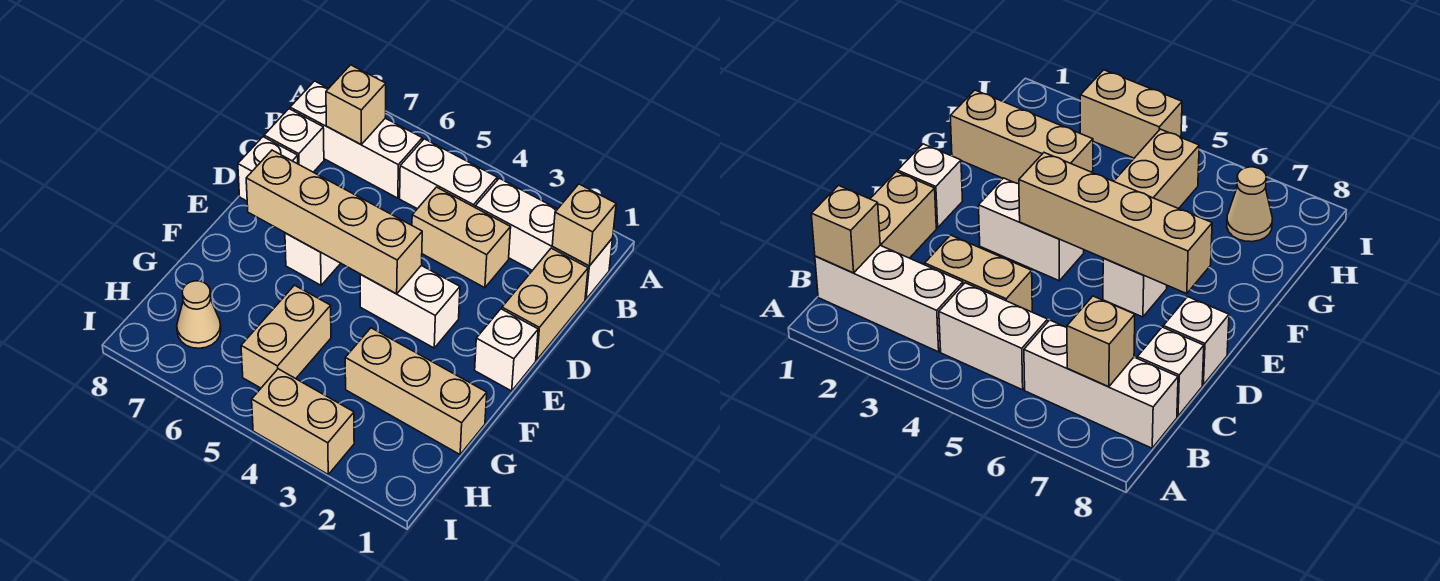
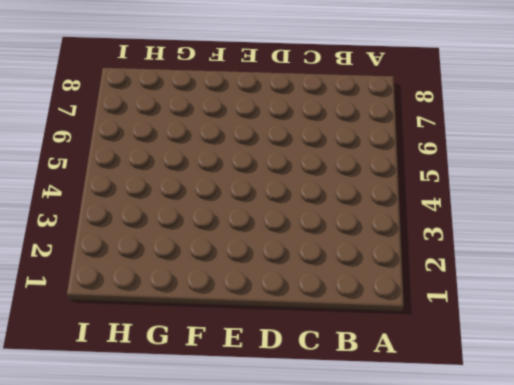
none -> white brick B1:B3 level 1
none -> white brick B4:B5 level 1
none -> white brick B6:B8 level 1

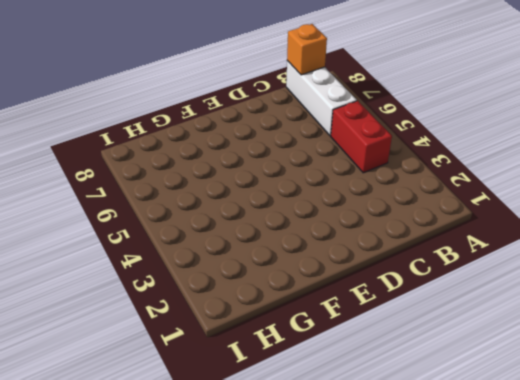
red brick B4:B5 level 1 -> white brick B4:B5 level 1
orange brick B8 level 2 -> none
none -> white brick B1:B3 level 1
none -> tan brick C1:D1 level 1
none -> tan brick C3:C4 level 1

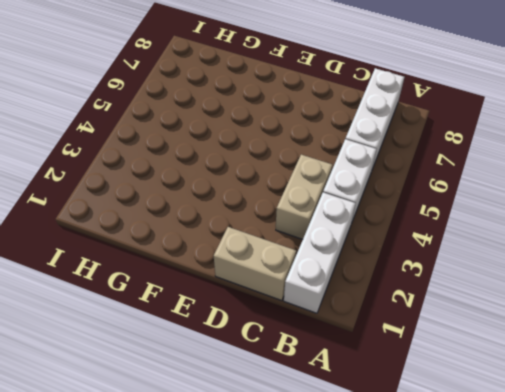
none -> white brick C8 level 1
none -> white brick D8 level 1
none -> white brick E1 level 1

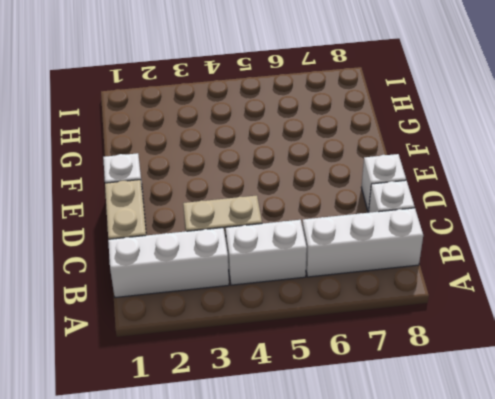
none -> white brick E3:E4 level 1
none -> white brick E6 level 1
none -> tan brick G1:G3 level 1

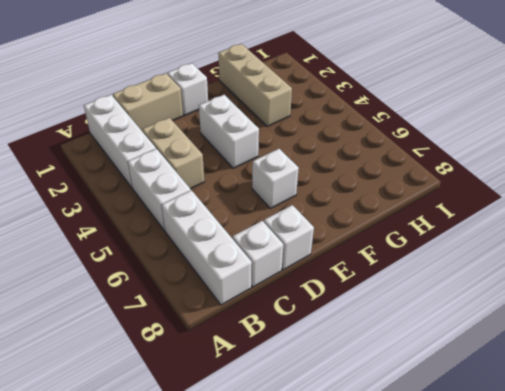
none -> tan brick G5:H5 level 1
none -> tan cone H7 level 1
none -> tan brick I3:I4 level 1

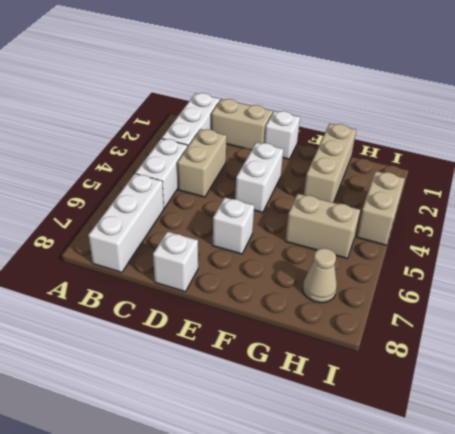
none -> white brick C8 level 1
none -> tan brick B1 level 2
none -> tan brick B7 level 2

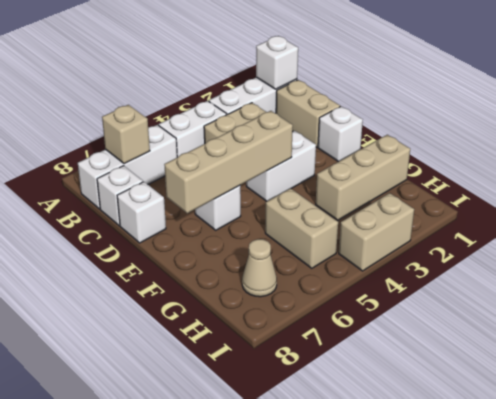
white brick B1 level 2 -> tan brick B1 level 2

